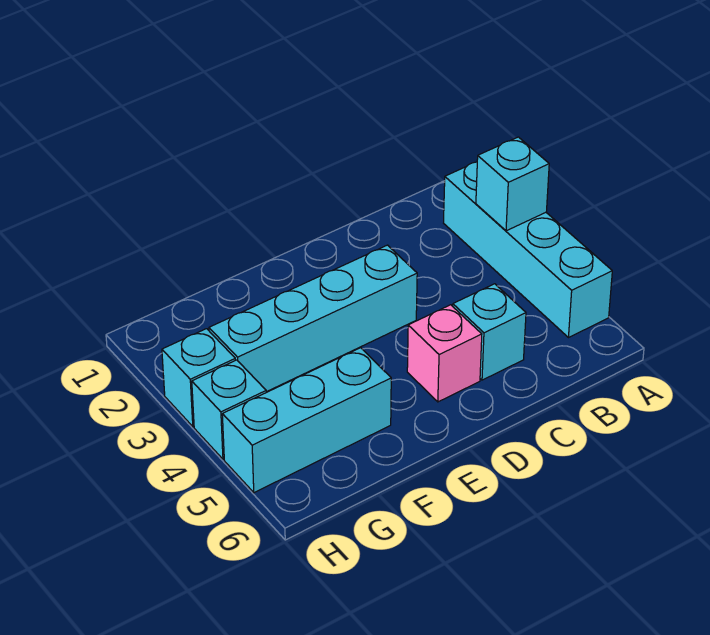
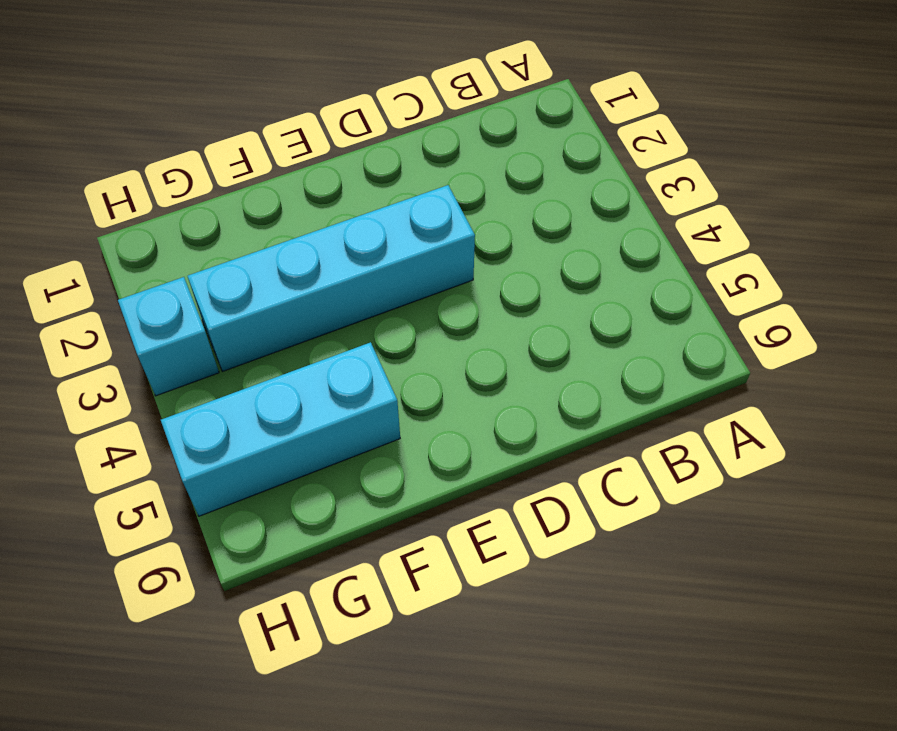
none -> cyan brick A2:A5 level 1
none -> cyan brick C5 level 1

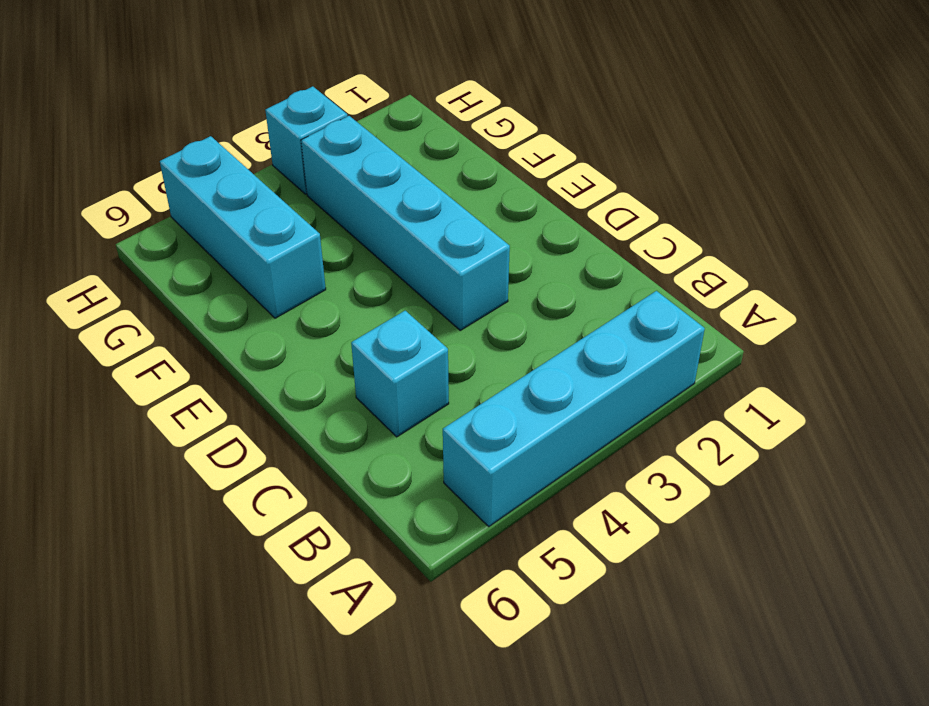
none -> pink brick D5 level 1
none -> cyan brick H4 level 1

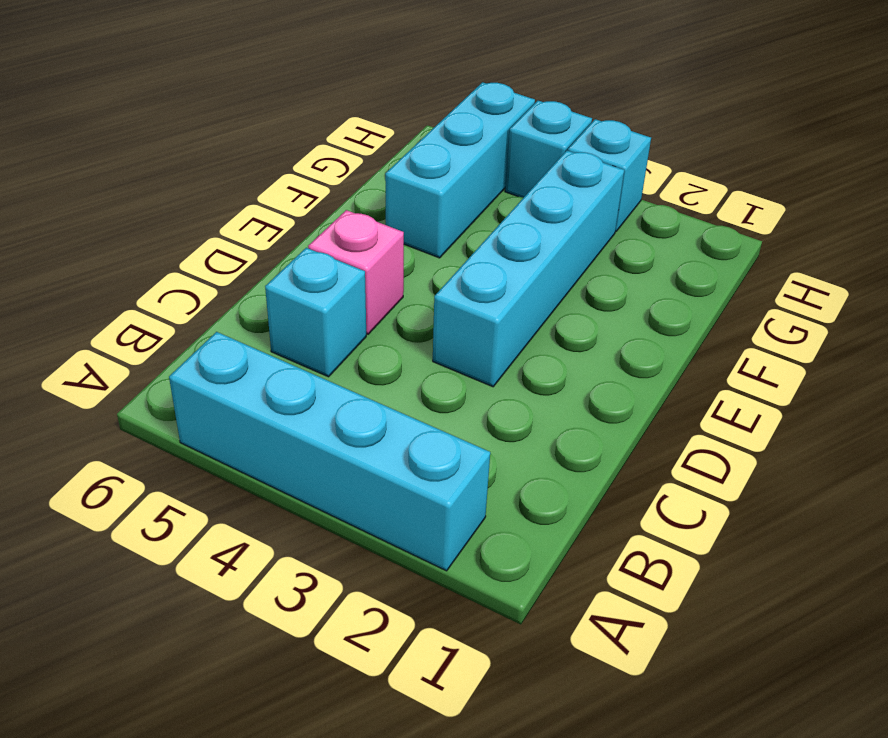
none -> cyan brick A3 level 2

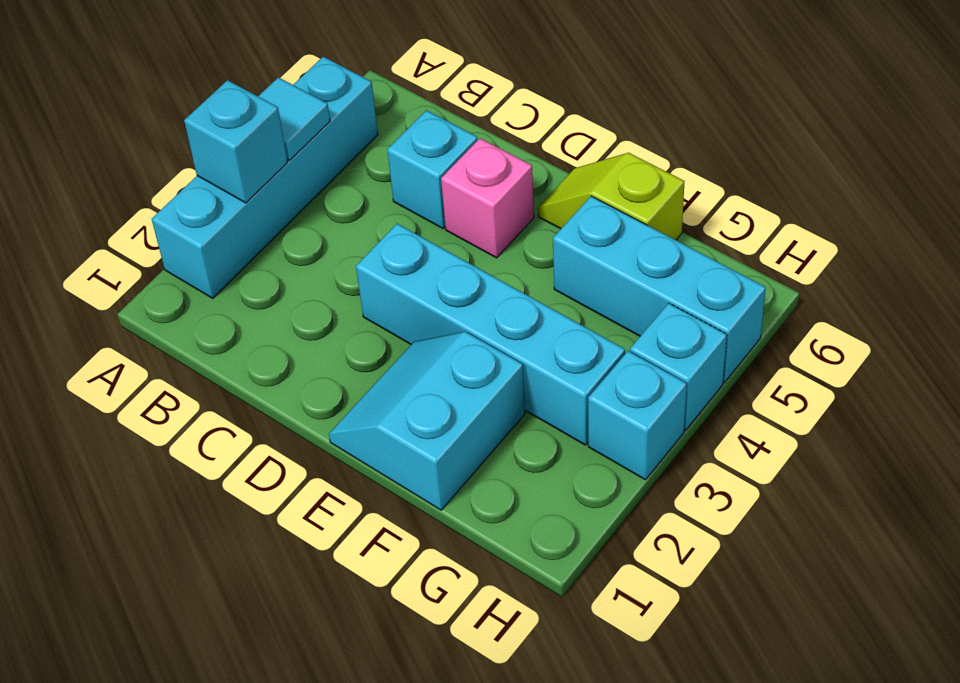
cyan tile A4 level 2 -> none
cyan slope E1:F2 level 1 top F -> none
lime slope E6:F6 level 1 top F -> none

